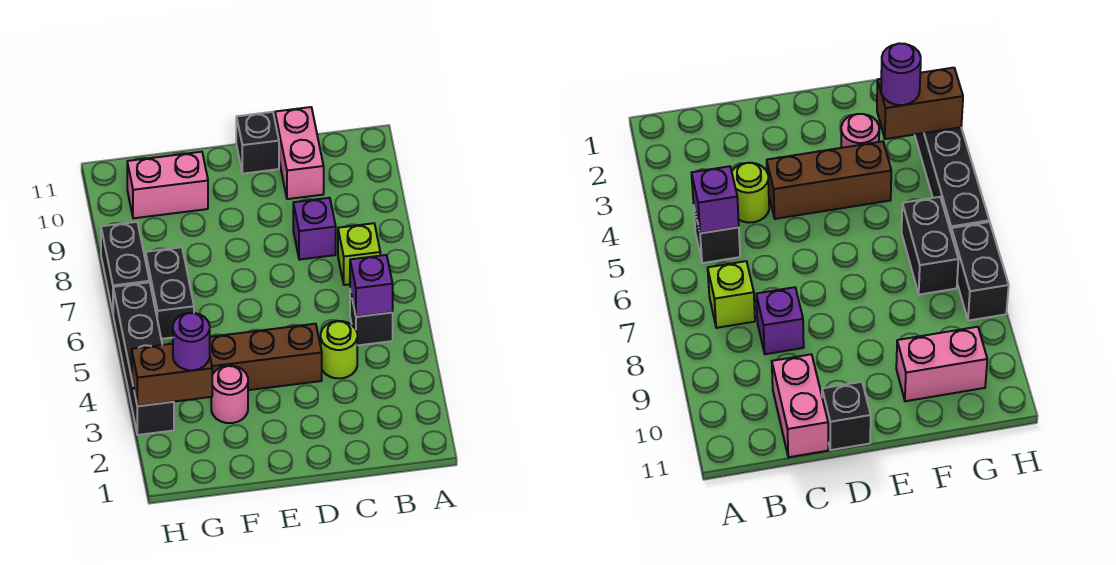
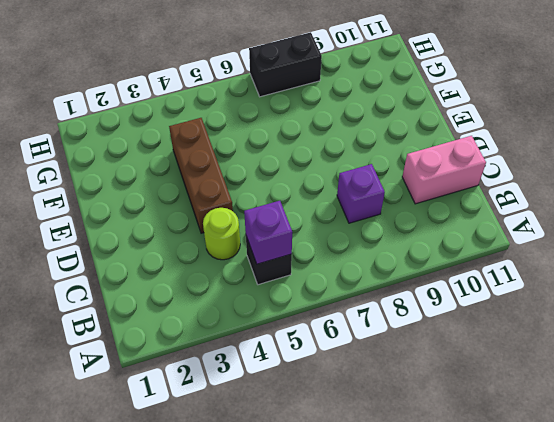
none -> lime brick B7 level 1
none -> black brick D11 level 1
none -> pink round brick F3 level 1

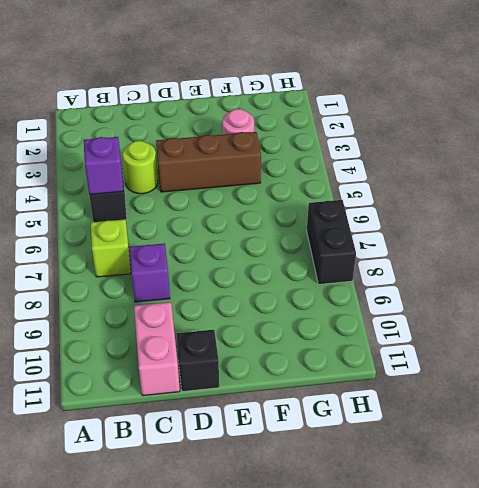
none -> pink brick F10:G10 level 1
none -> black brick G6:G7 level 1
none -> black brick H3:H6 level 1

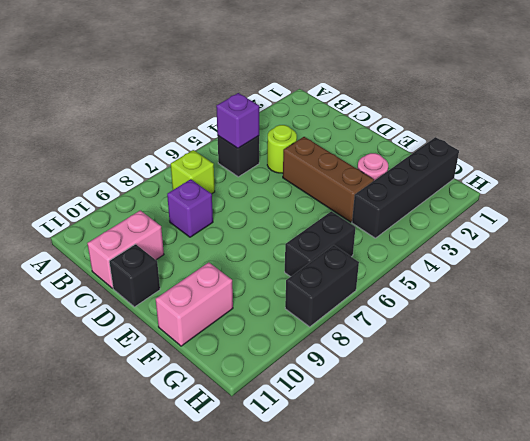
pink brick F10:F11 level 1 -> pink brick F10:G10 level 1
black brick G1:G4 level 1 -> black brick H3:H6 level 1
none -> brown brick G3:H3 level 2
none -> purple round brick G3 level 3

